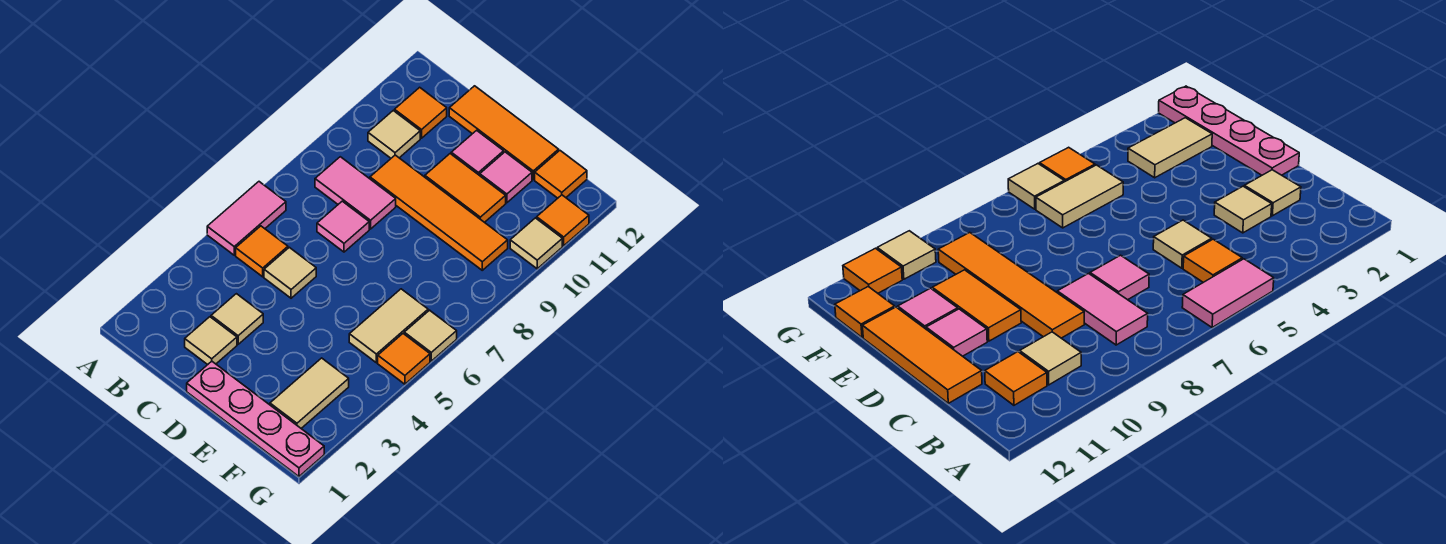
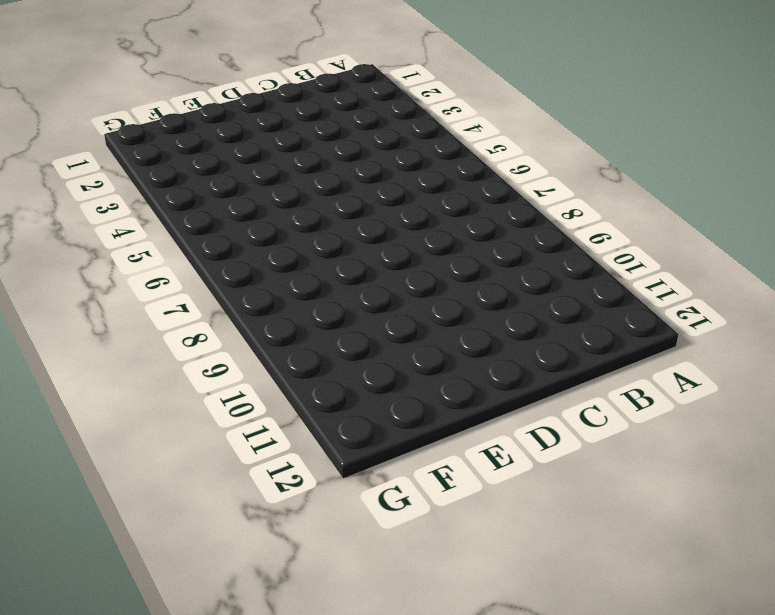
none -> pink tile A5:A6 level 1
none -> orange tile B5 level 1
none -> pink tile B8:C8 level 1

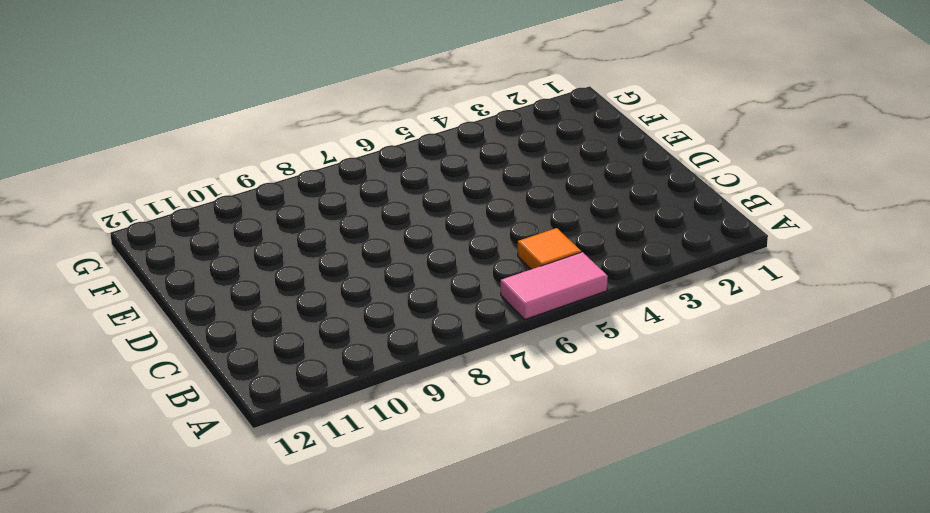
none -> pink tile B8:C8 level 1
none -> tan tile B10 level 1
none -> orange tile B11 level 1

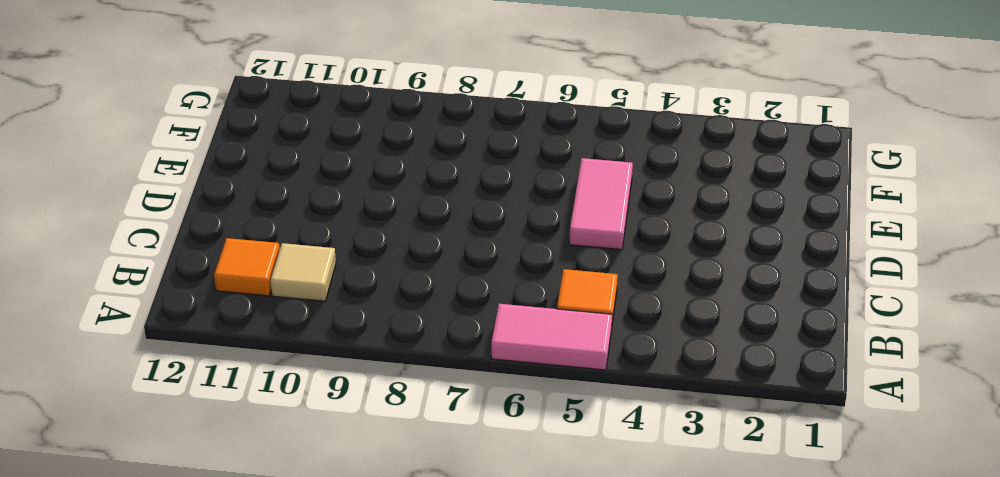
pink tile D5:E5 level 1 -> pink tile B8:C8 level 1
none -> tan tile C2 level 1
none -> tan tile C3 level 1
none -> tan tile C5 level 1

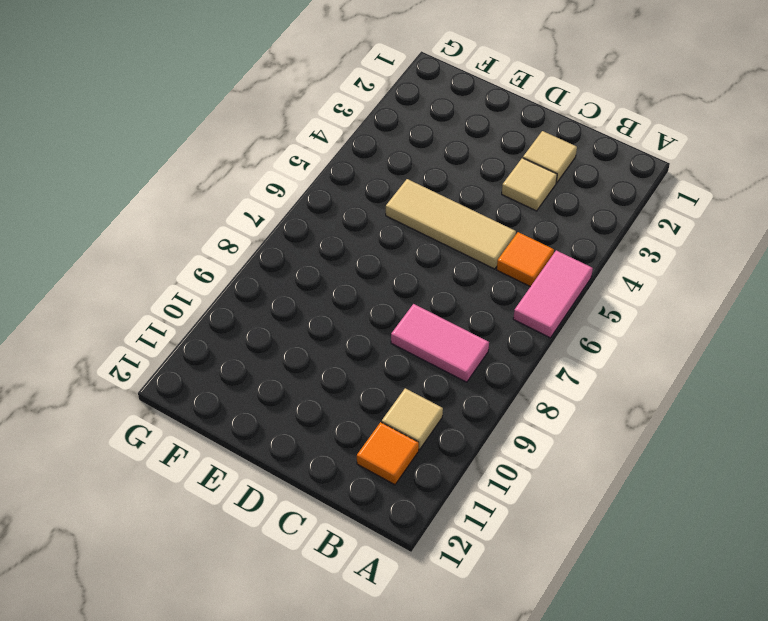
tan tile C5:E5 level 1 -> tan tile C5 level 1
none -> pink tile C7 level 1
none -> orange tile C9:F9 level 1
none -> orange tile C12:E12 level 1

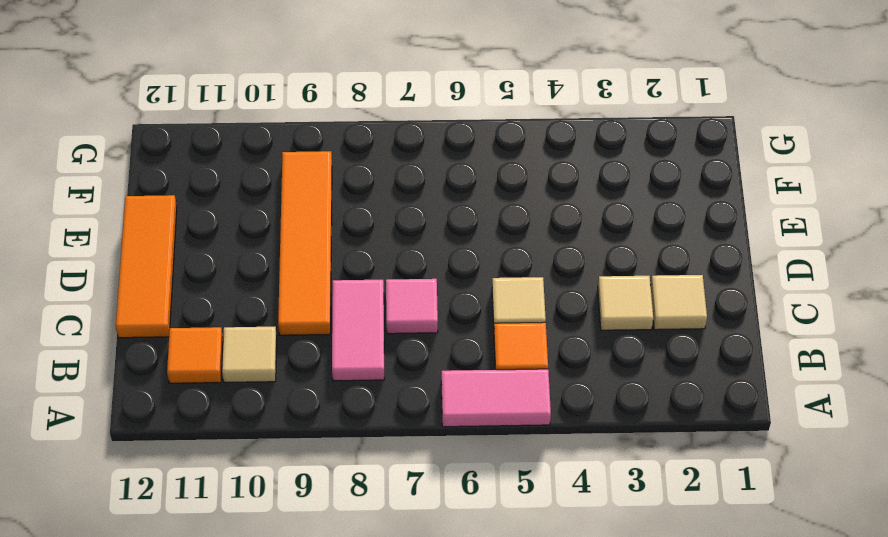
none -> pink plate D1:G1 level 1
none -> orange tile D10:E10 level 1
none -> pink tile D11 level 1

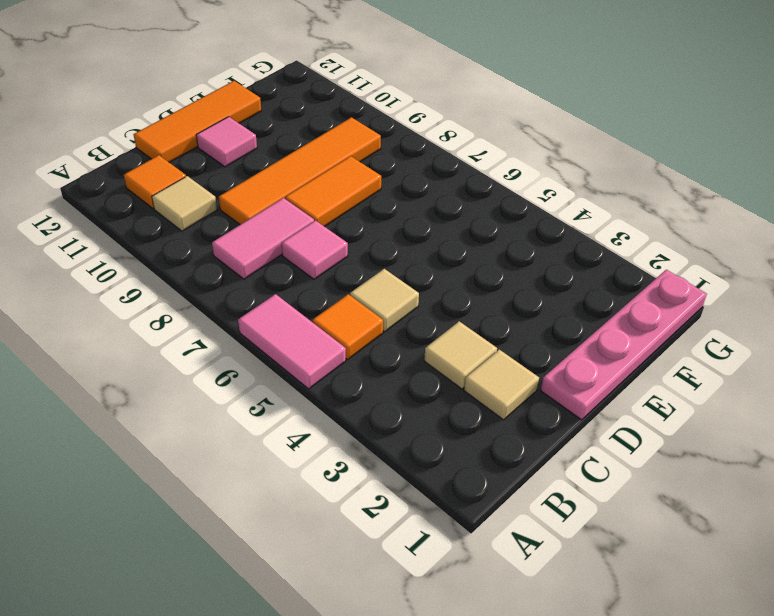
orange tile D8:E8 level 1 -> orange tile D10:E10 level 1
none -> pink tile E11 level 1
none -> tan tile F2:F3 level 1
none -> tan tile F5:F6 level 1

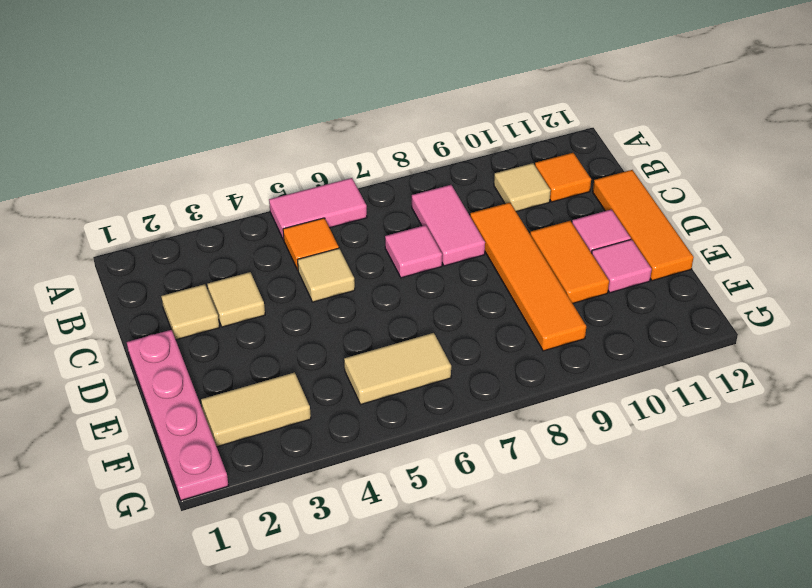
none -> orange tile F12 level 1
none -> orange tile G5 level 1
none -> tan tile G6 level 1

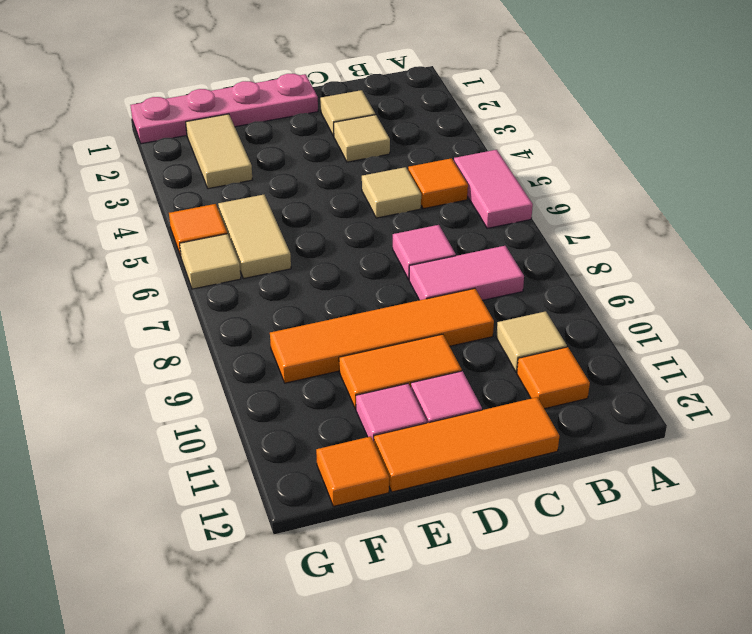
none -> tan tile G10 level 1
none -> orange tile G11 level 1

